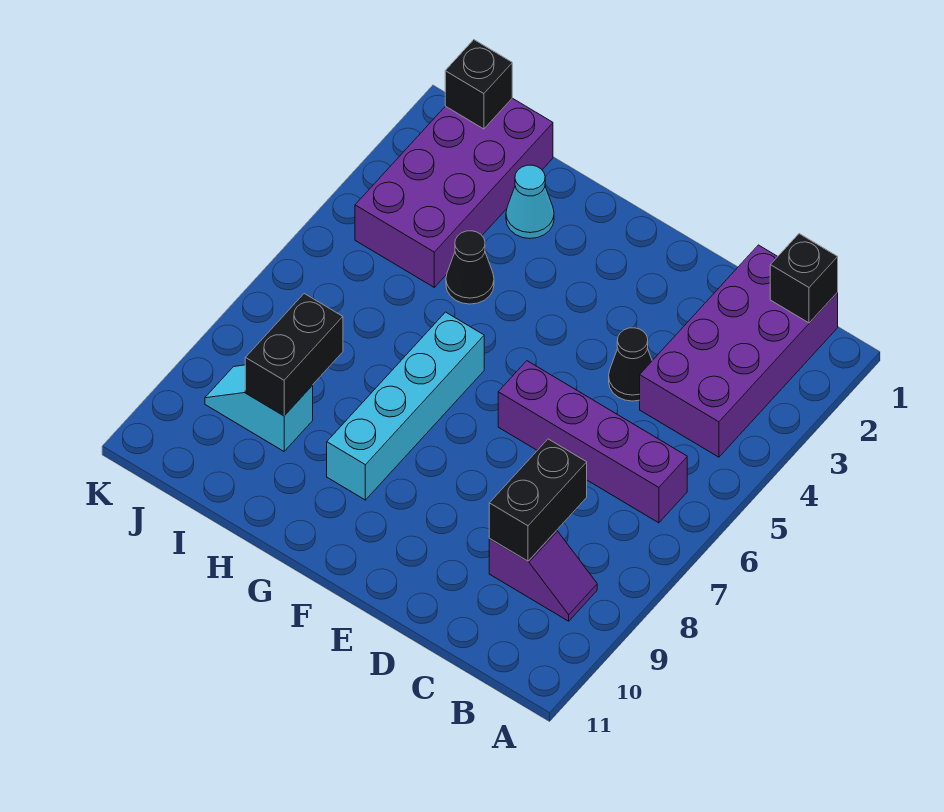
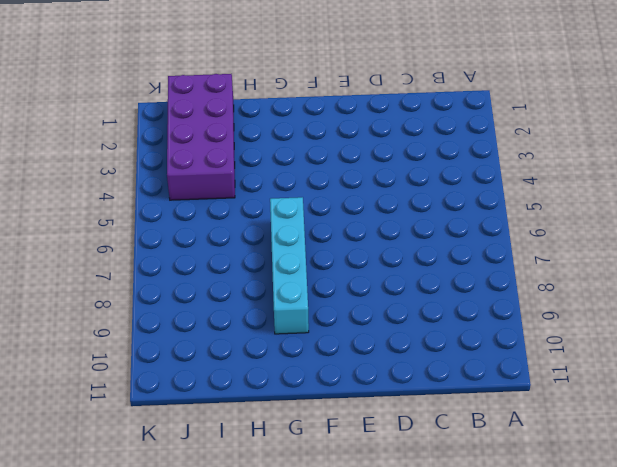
none -> purple brick B1:C4 level 1
none -> purple brick B6:E6 level 1
none -> purple slope B9:C9 level 1 top C

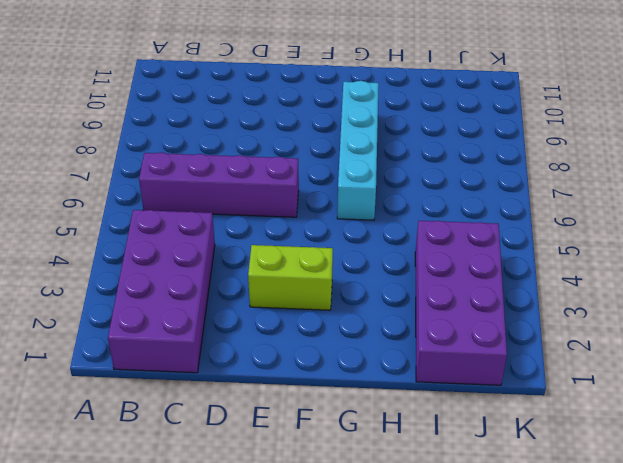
lime brick E3:F3 level 1 -> none
none -> purple slope B9:C9 level 1 top C
none -> black cone D4 level 1
none -> cyan cone H2 level 1

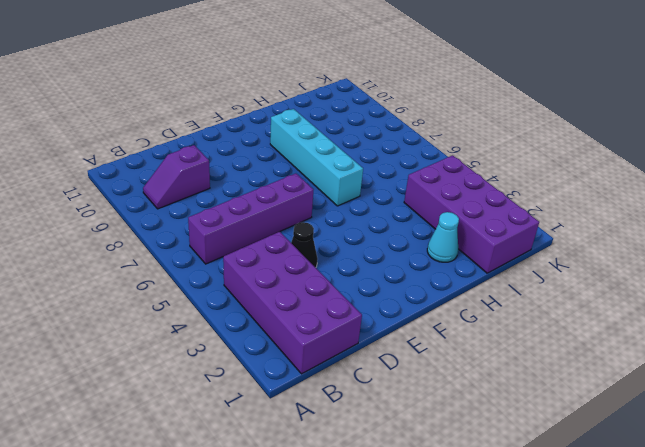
none -> black cone H4 level 1
none -> cyan slope I9:J9 level 1 top I
none -> black brick B1 level 2

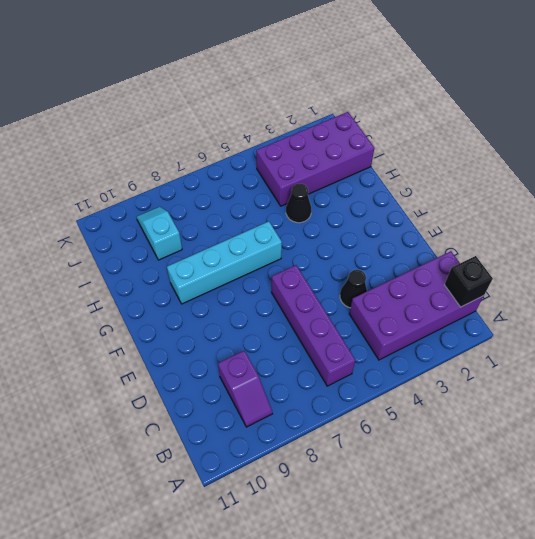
none -> cyan cone H2 level 1
none -> black brick C8:C9 level 2
none -> black brick I8:I9 level 2

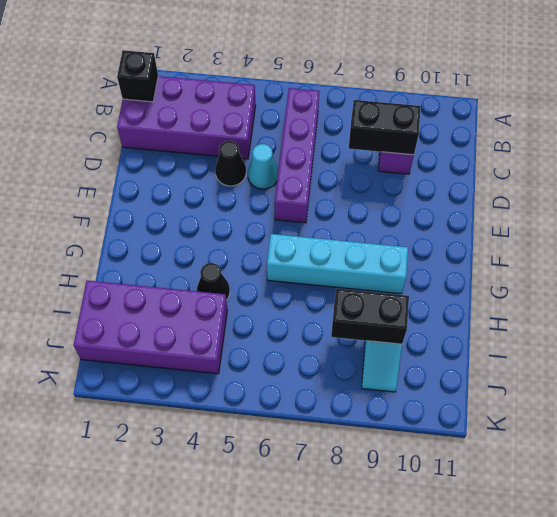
cyan cone D5 level 1 -> cyan cone H2 level 1
none -> black brick J1 level 2

